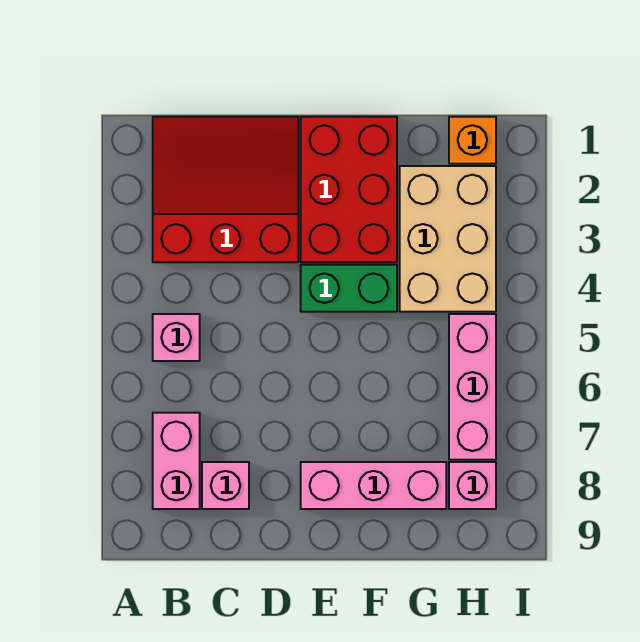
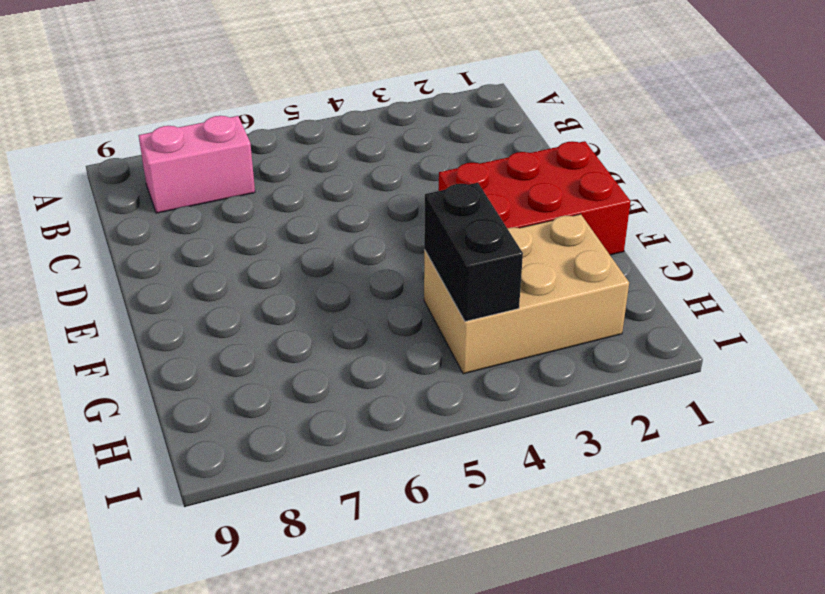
black brick G4:H4 level 2 -> none
none -> red slope B1:D3 level 1 top 3
none -> pink brick B5 level 1

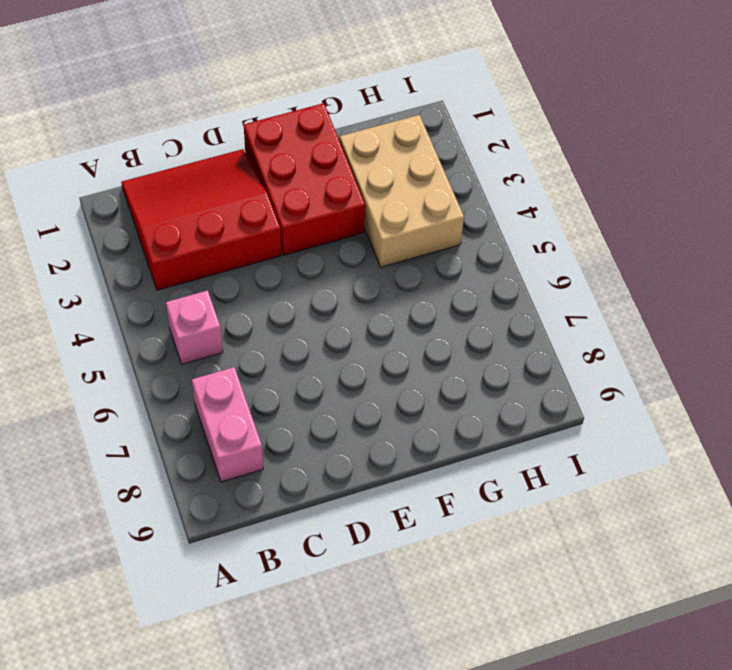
none -> pink brick C8 level 1
none -> green brick E4:F4 level 1

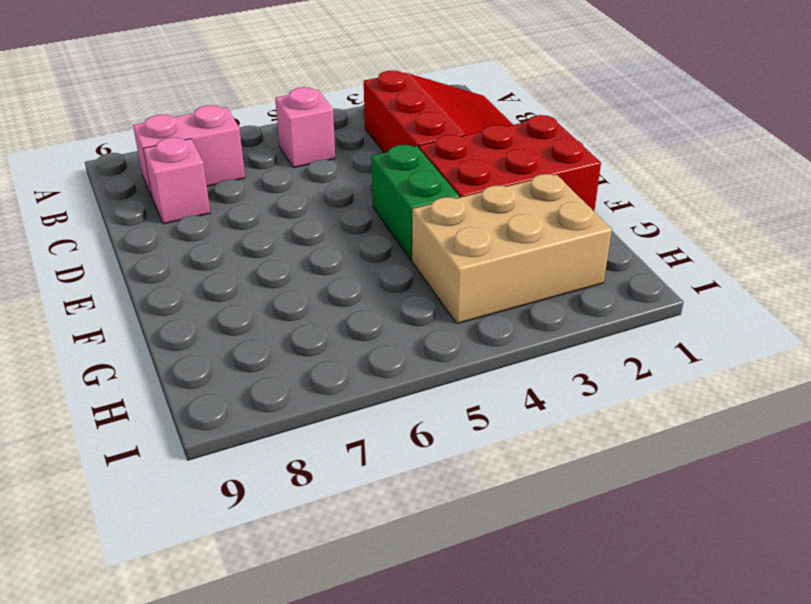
none -> pink brick E8:G8 level 1
none -> orange brick H1 level 1

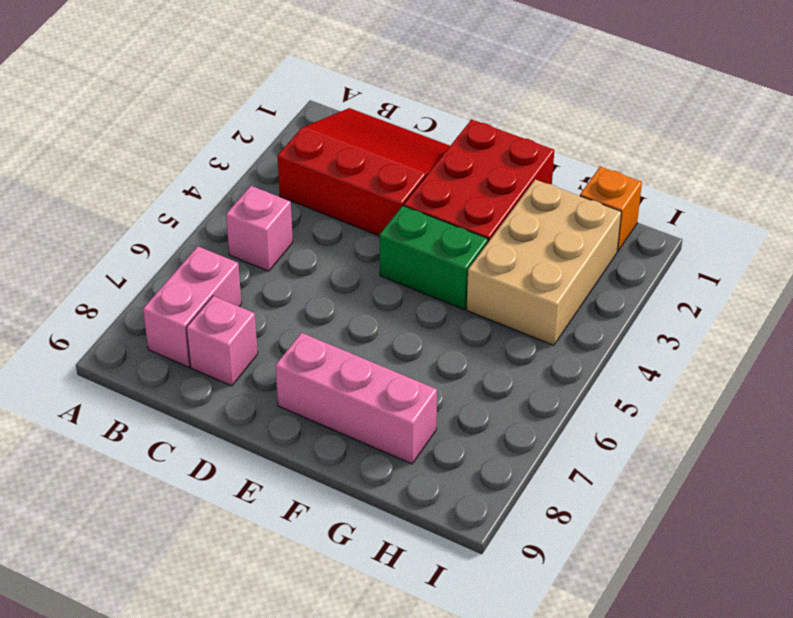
none -> pink brick H5:H7 level 1
none -> pink brick H8 level 1

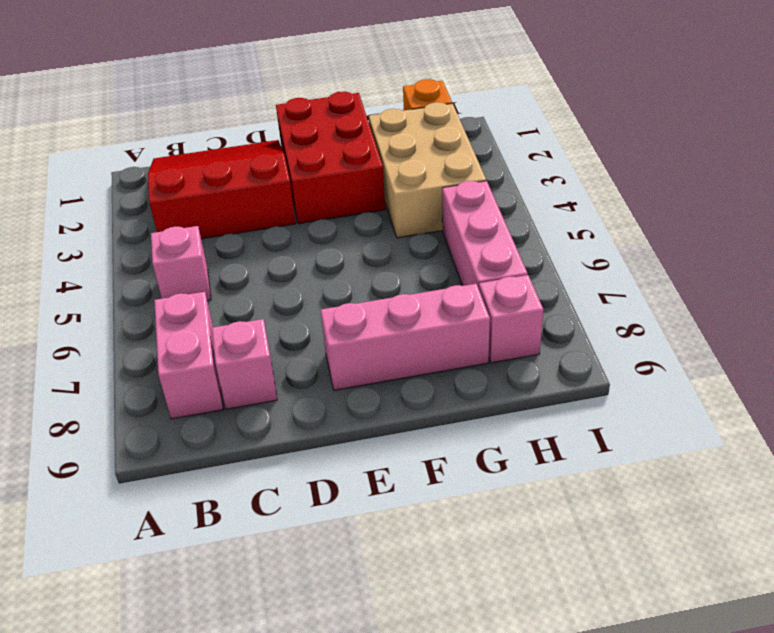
none -> green brick E4:F4 level 1

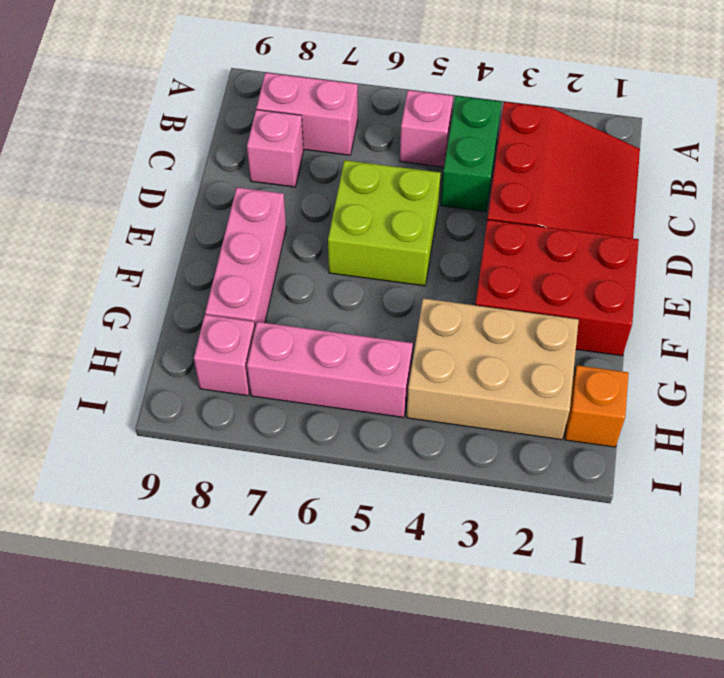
green brick B4:C4 level 1 -> green brick E4:F4 level 1
lime brick D5:E6 level 1 -> none

